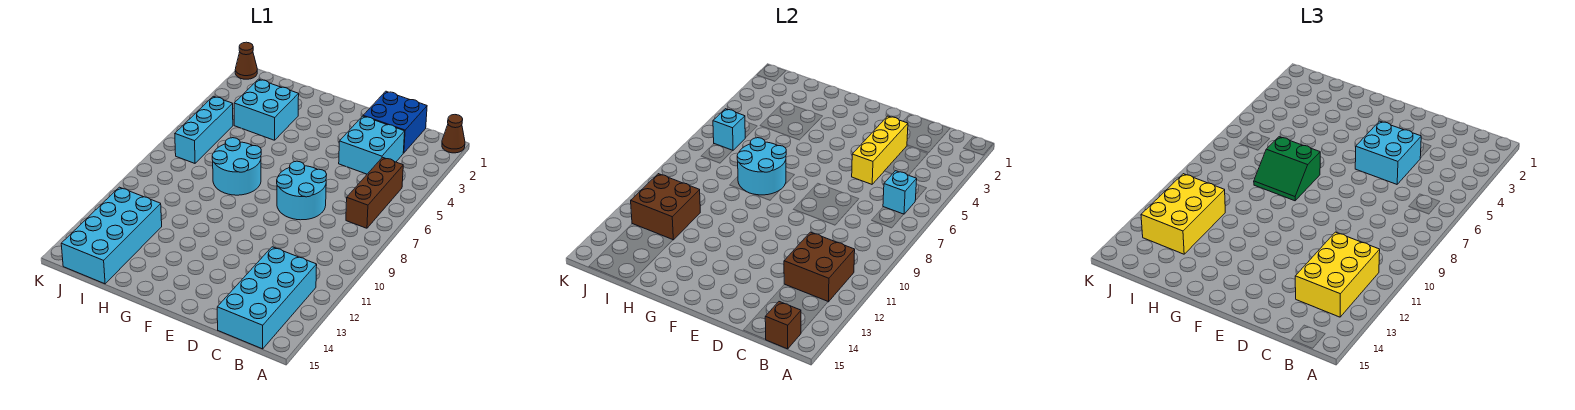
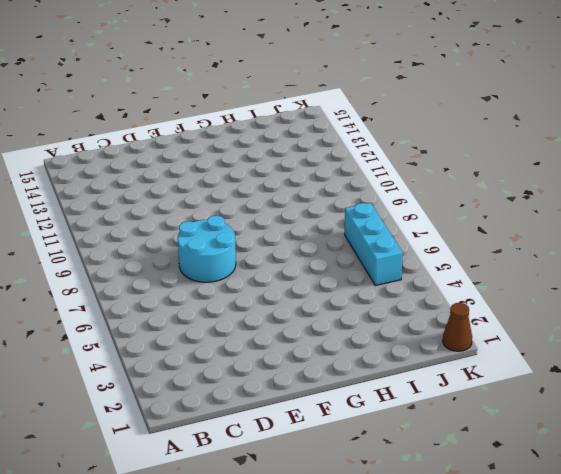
none -> brown cone A1 level 1
none -> brown brick B5:B7 level 1
none -> cyan brick B12:C15 level 1

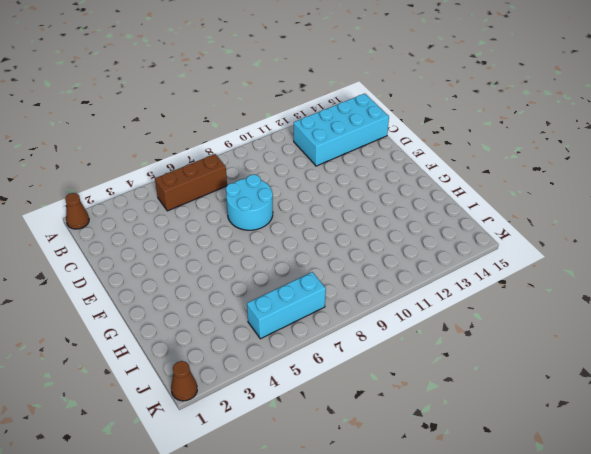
none -> blue brick C1:D2 level 1
none -> cyan brick C3:D4 level 1
none -> cyan round brick G7:H8 level 1

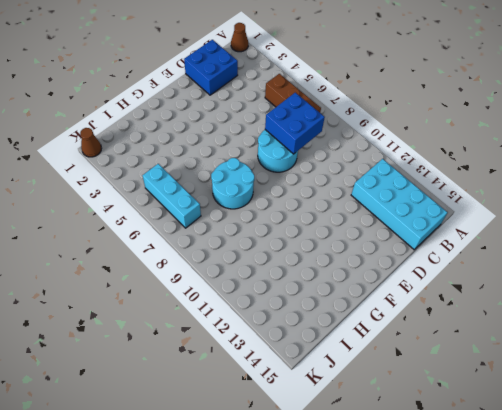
blue brick C7:D8 level 2 -> none
none -> cyan brick C3:D4 level 1
none -> cyan brick H3:I4 level 1
none -> cyan brick I12:J15 level 1

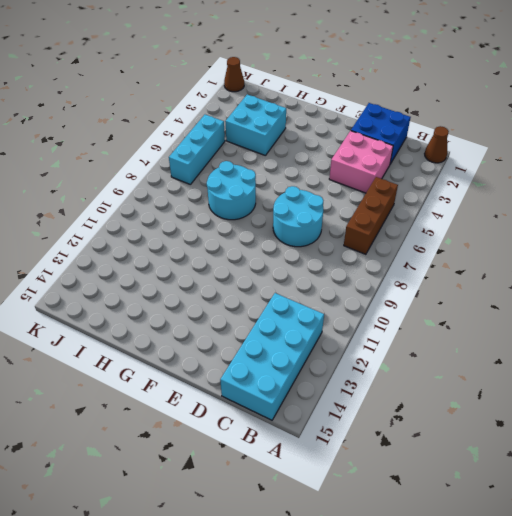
pink brick C3:D4 level 1 -> cyan brick C3:D4 level 1
none -> cyan brick I12:J15 level 1
none -> cyan brick B6 level 2
none -> brown brick B11:C12 level 2

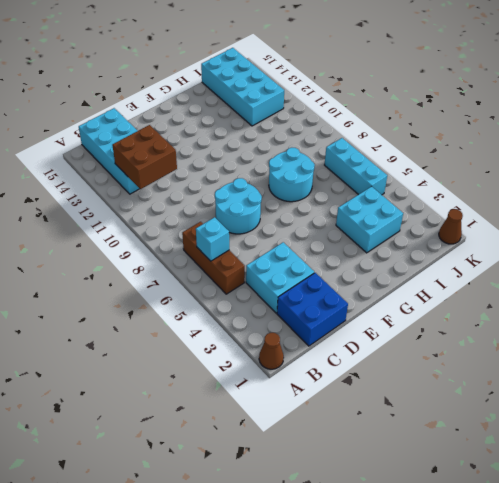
none -> brown brick B15 level 2
none -> yellow brick D3:D5 level 2
none -> cyan round brick G7:H8 level 2

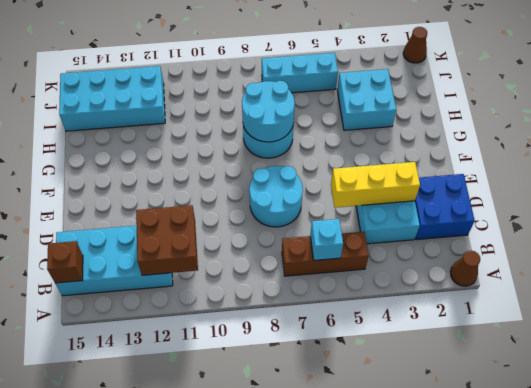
none -> brown brick I11:J12 level 2
none -> cyan brick J6 level 2
none -> yellow brick B11:C13 level 3

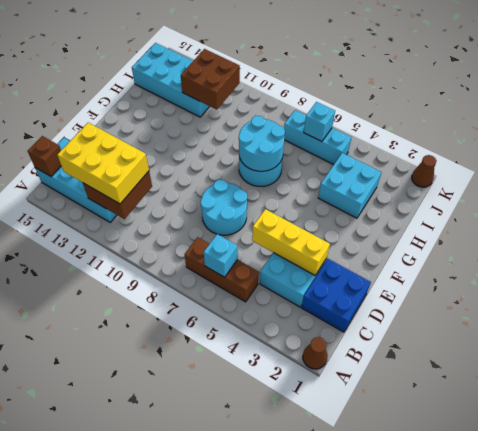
none -> cyan brick D4:E5 level 3
none -> green slope G7:H8 level 3 top 7
none -> yellow brick I11:J13 level 3

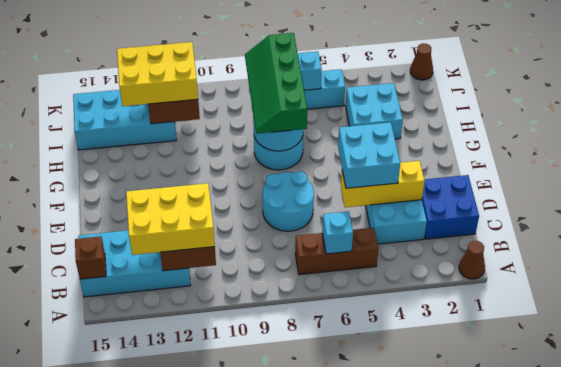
green slope G7:J8 level 3 top 7 -> green slope G7:H8 level 3 top 7

